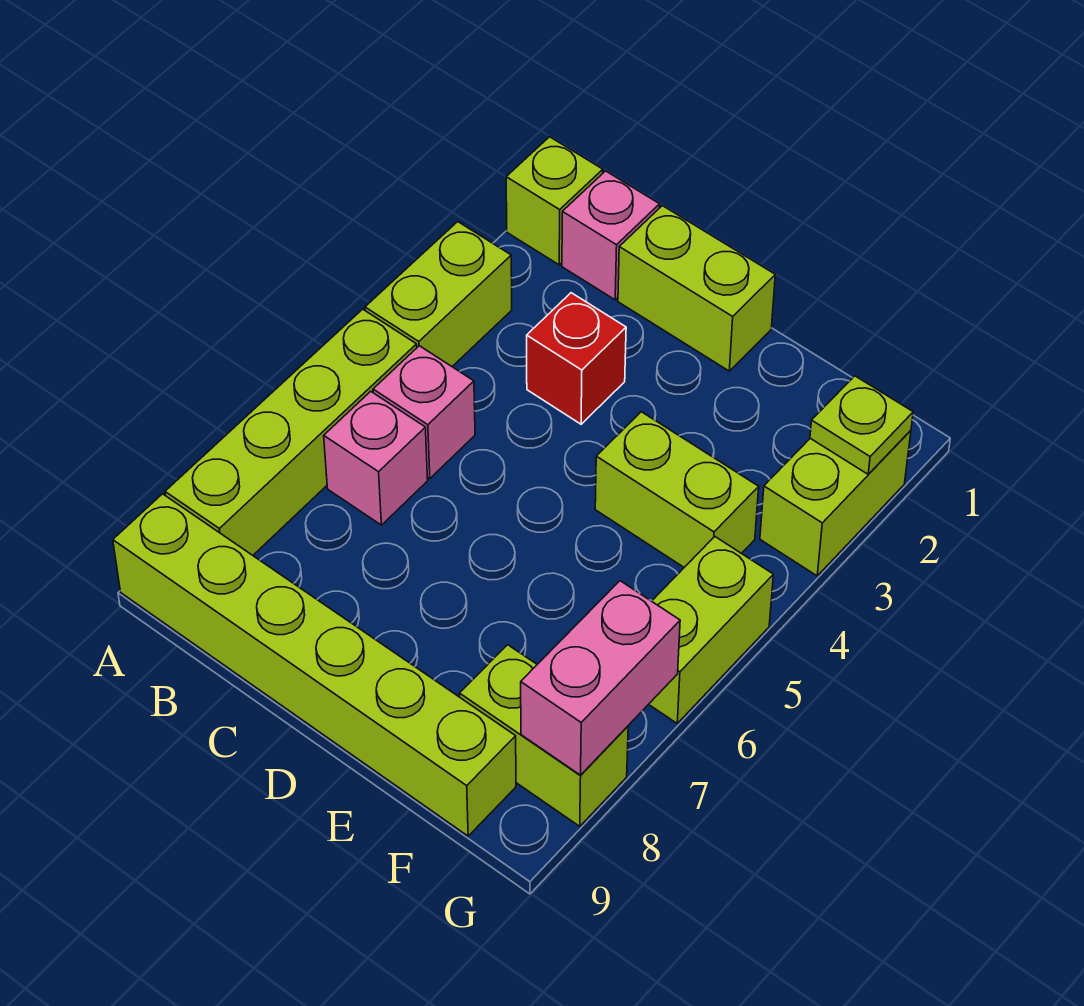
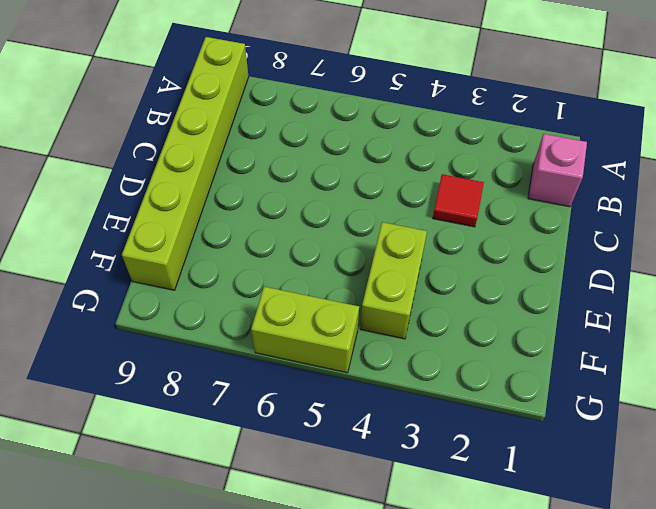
red tile C3 level 1 -> red brick C3 level 1
none -> lime brick A1 level 1
none -> lime brick A3:A4 level 1
none -> lime brick A5:A8 level 1

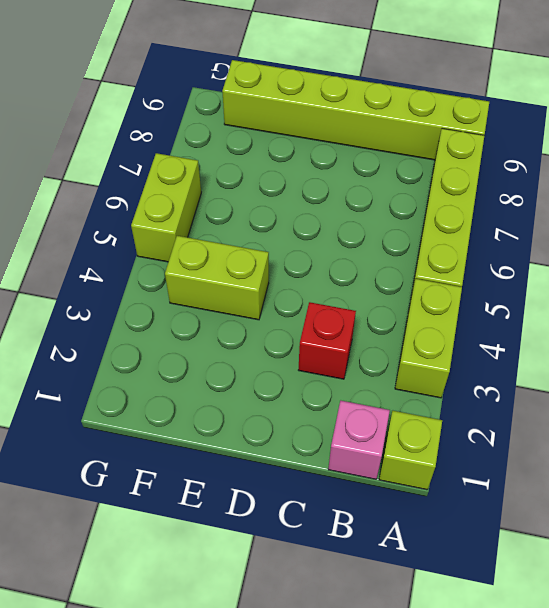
none -> pink brick B5 level 1
none -> pink brick B6 level 1
none -> lime brick C1:D1 level 1

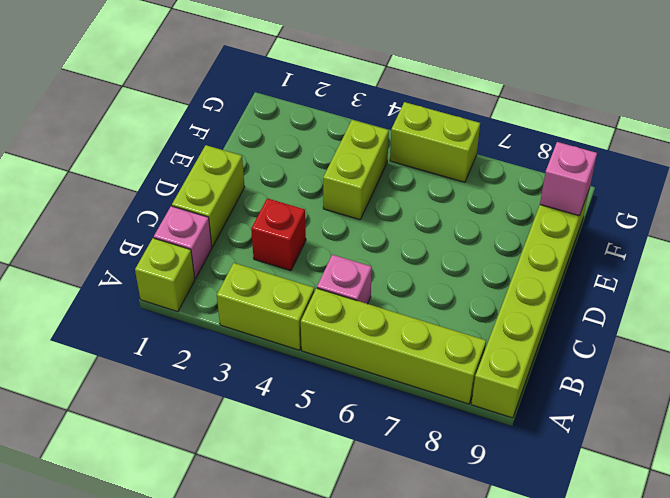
pink brick F9 level 2 -> pink brick B6 level 1
none -> lime brick F8:G8 level 1
none -> lime brick G2:G3 level 1
none -> lime plate G2 level 2

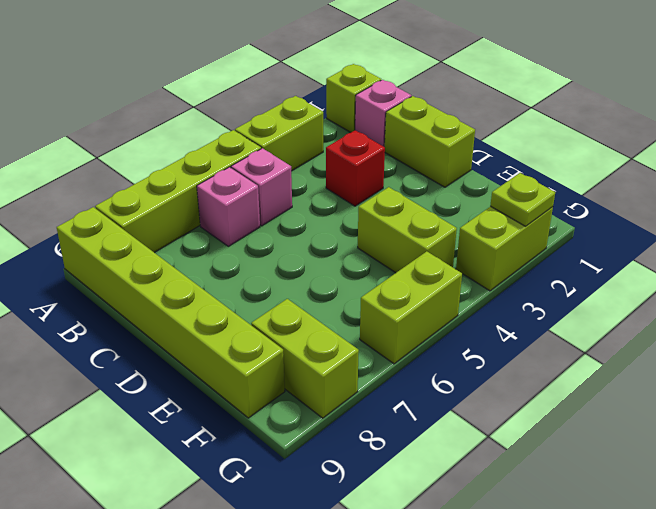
none -> pink brick G7:G8 level 2

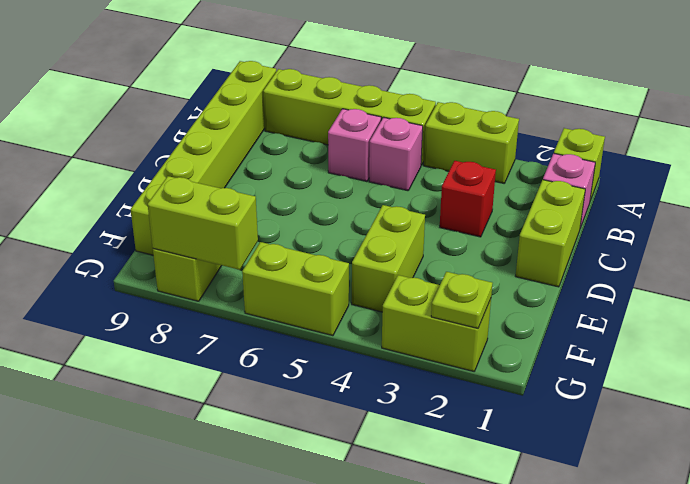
lime brick G7:G8 level 2 -> pink brick G7:G8 level 2

